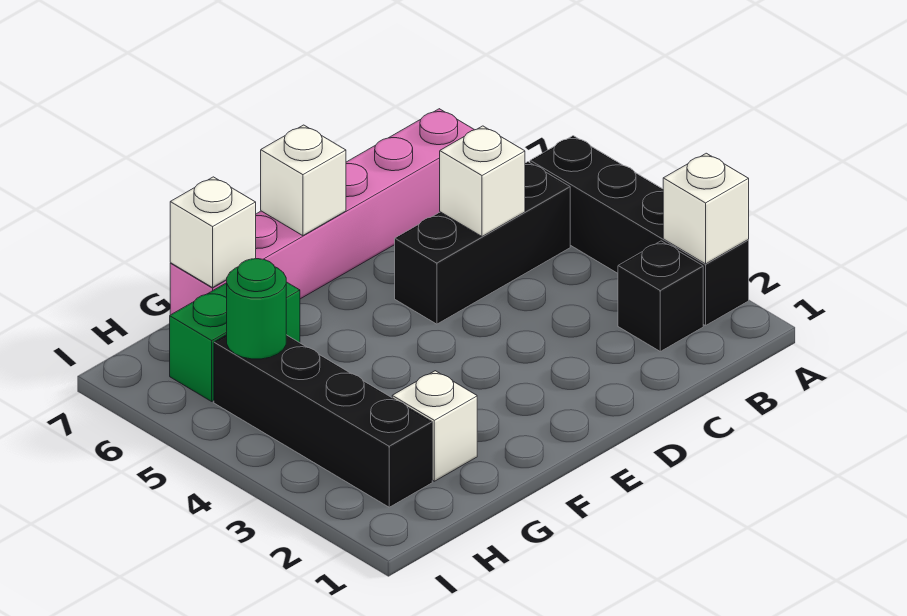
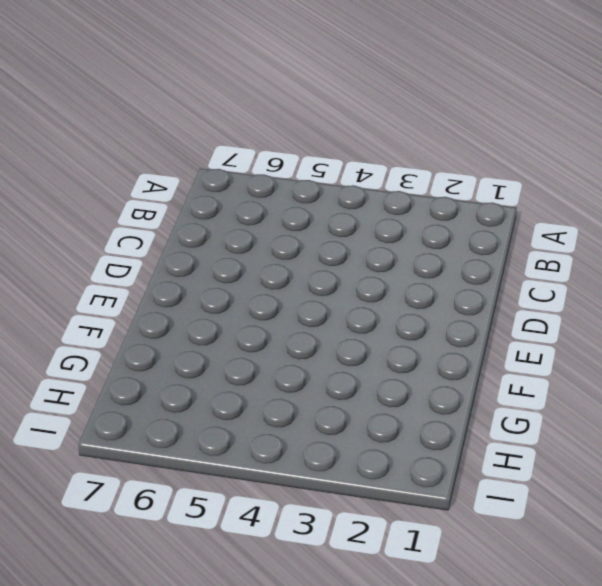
none -> black brick A2:A5 level 1
none -> black brick B2 level 1
none -> black brick B5:D5 level 1

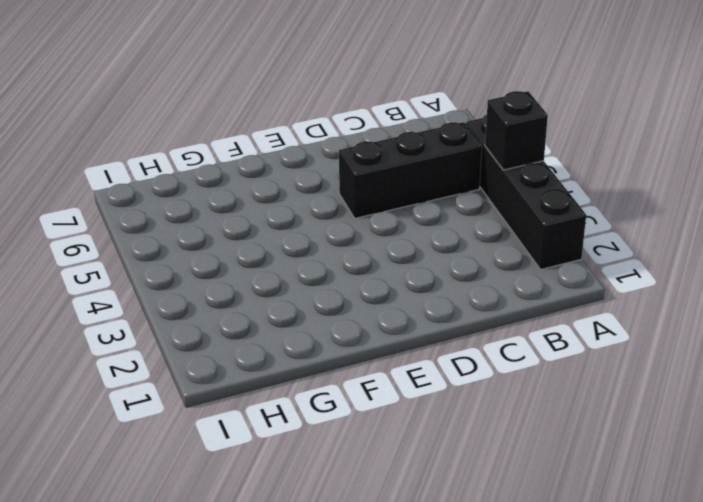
black brick A4 level 2 -> black brick B2 level 1
none -> pink brick B7:G7 level 1
none -> white brick G2 level 1
none -> green brick G6:H6 level 1

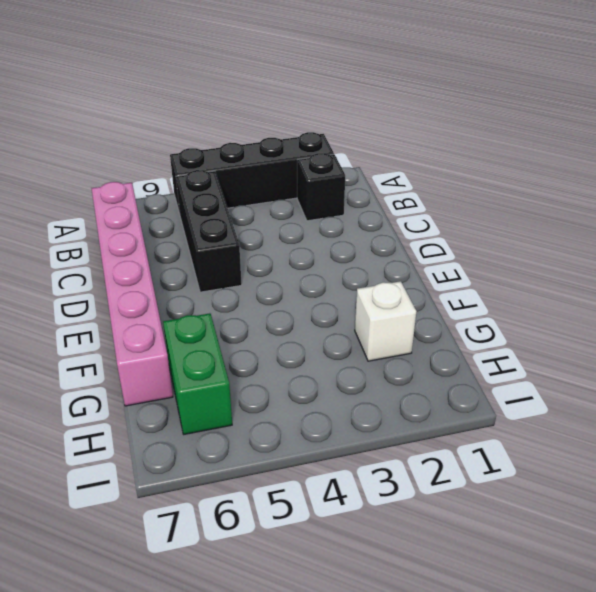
none -> black brick H2:H5 level 1
none -> white brick A2 level 2
none -> white brick C5 level 2

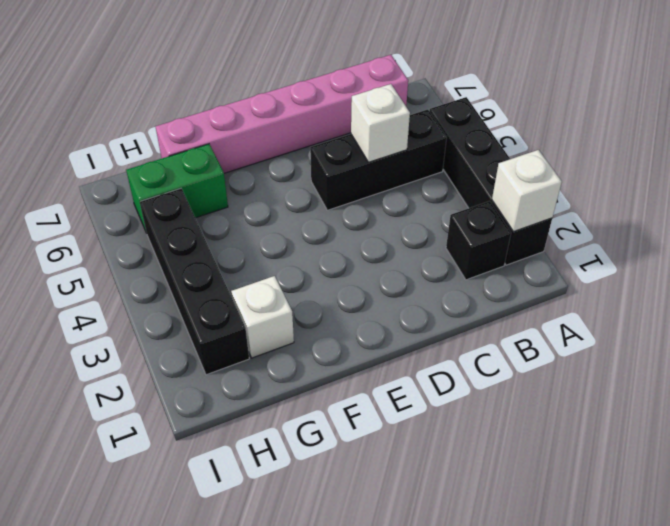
none -> white brick E7 level 2
none -> white brick G7 level 2
none -> green round brick H5 level 2

